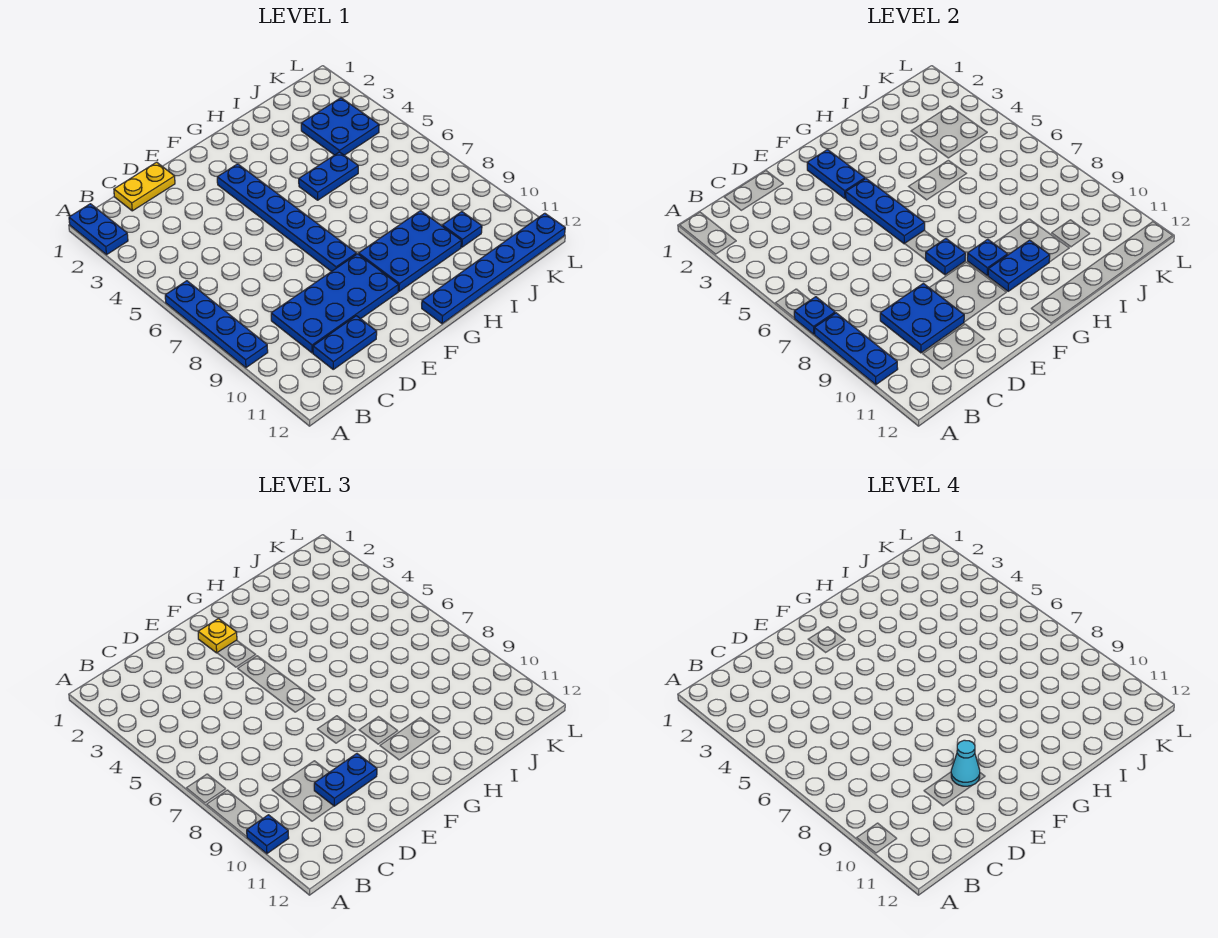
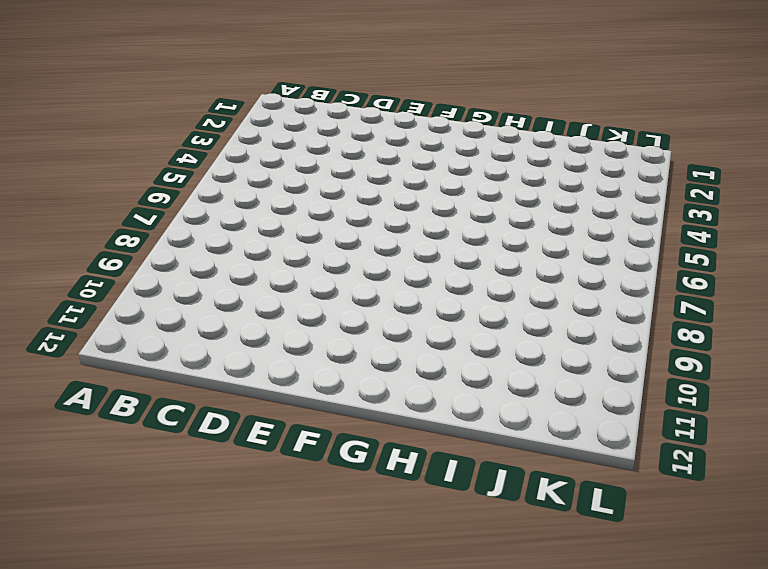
none -> blue plate A1:A2 level 1
none -> blue plate A6:A9 level 1
none -> yellow plate C1:D1 level 1

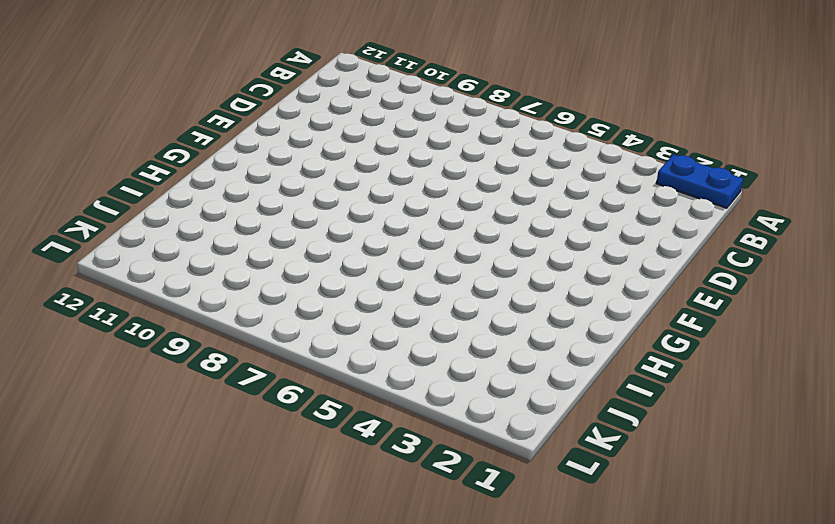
none -> blue plate A6:A9 level 1
none -> yellow plate C1:D1 level 1
none -> blue plate C9:F10 level 1

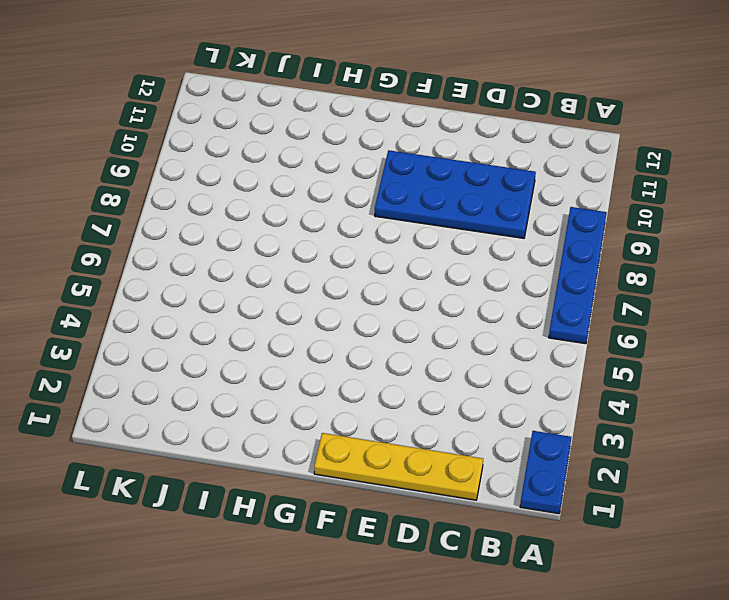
yellow plate C1:F1 level 1 -> yellow plate C1:D1 level 1
none -> blue plate C11:D11 level 1
none -> blue plate F3:F8 level 1
none -> blue plate G9:I10 level 1

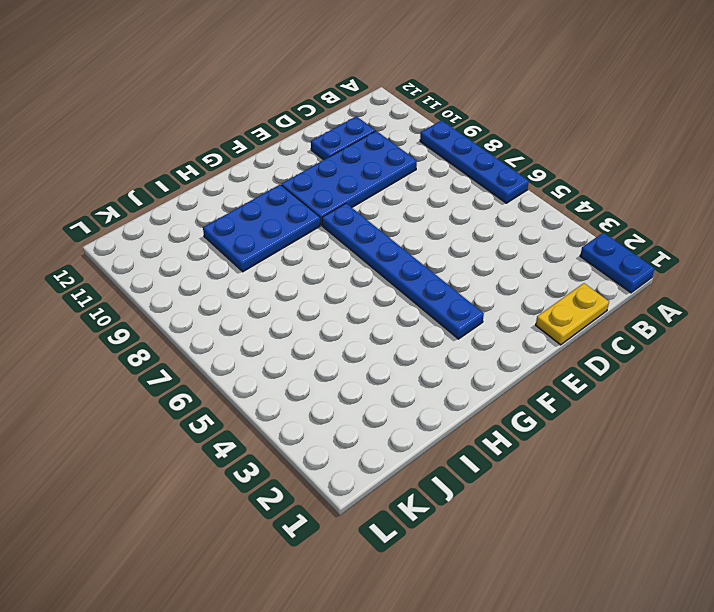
none -> blue plate G12:L12 level 1
none -> blue plate H5:I5 level 1
none -> blue plate J3:K4 level 1

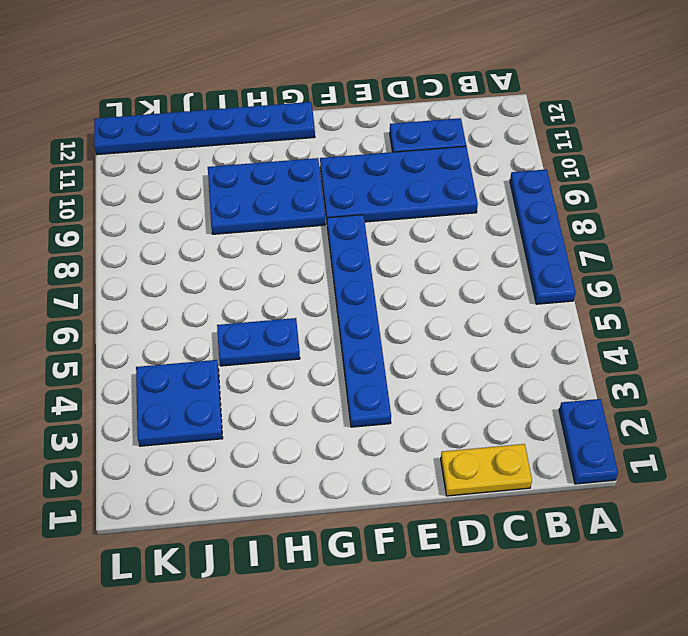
none -> blue plate J10 level 1
none -> blue plate A7 level 2
none -> blue plate A8:A10 level 2

